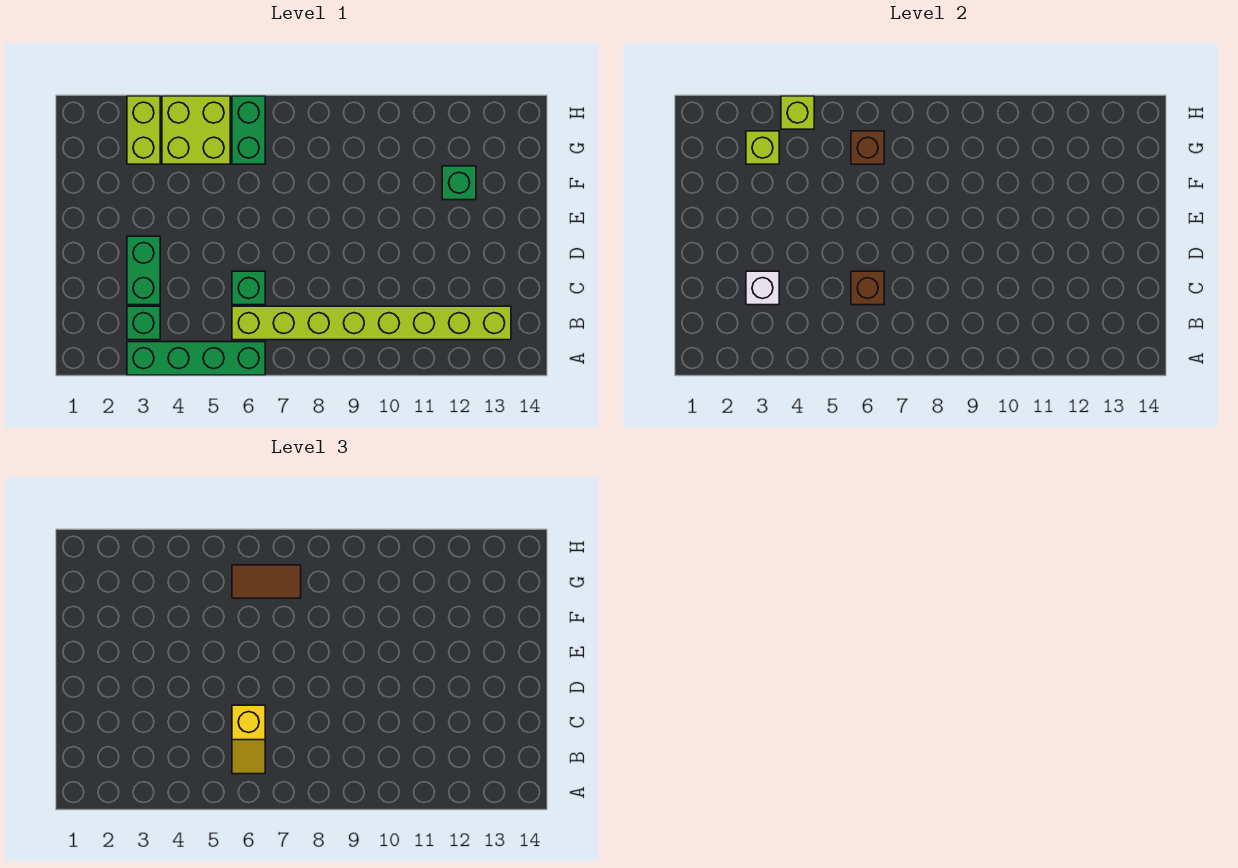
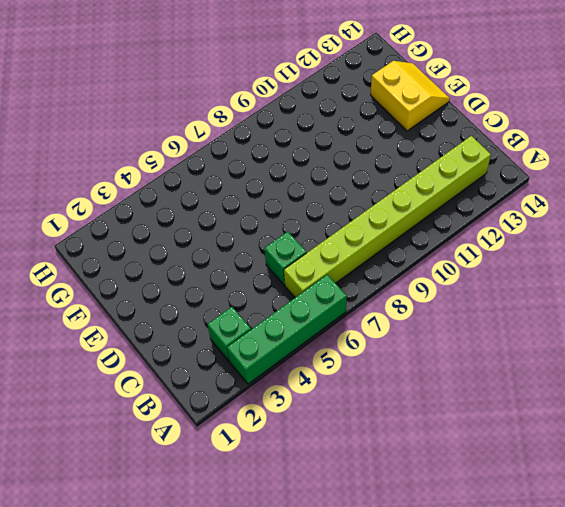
yellow slope E13:F14 level 1 top 13 -> none
none -> green brick C3:D3 level 1
none -> green brick F12 level 1
none -> lime brick G3:H3 level 1

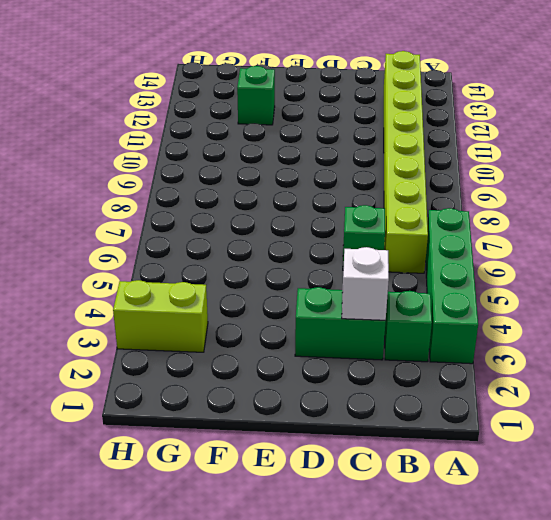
none -> lime brick G4:H5 level 1
none -> green brick G6:H6 level 1
none -> brown brick C6 level 2

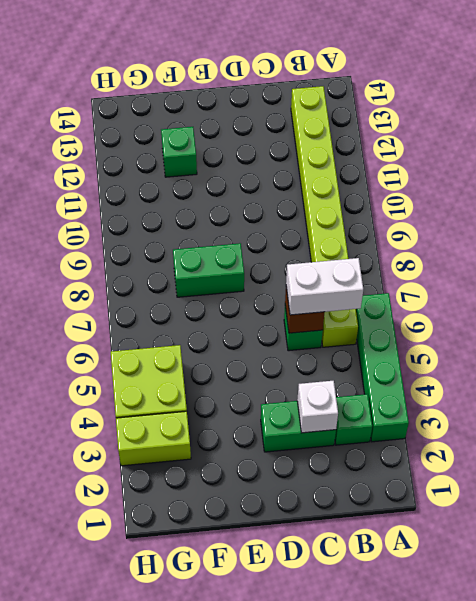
white brick B6:C6 level 3 -> yellow slope B6:C6 level 3 top C
green brick E8:F8 level 1 -> green brick G6:H6 level 1
none -> lime brick G3 level 2
none -> brown brick G6 level 2
none -> lime brick H4 level 2

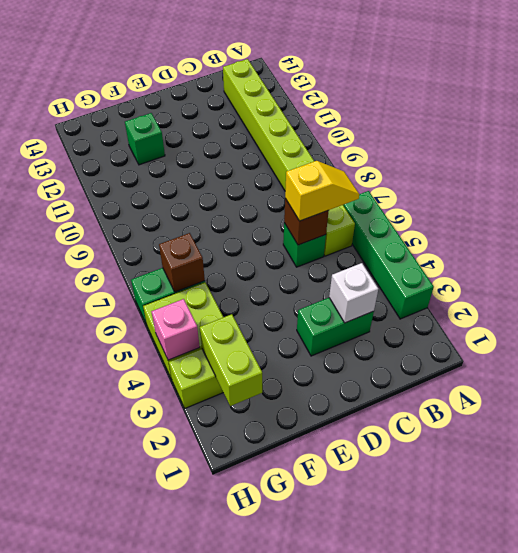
lime brick G2:G3 level 2 -> lime brick G3 level 2
pink brick H4 level 2 -> lime brick H4 level 2
none -> green brick B3 level 1
none -> brown tile G6:G7 level 3

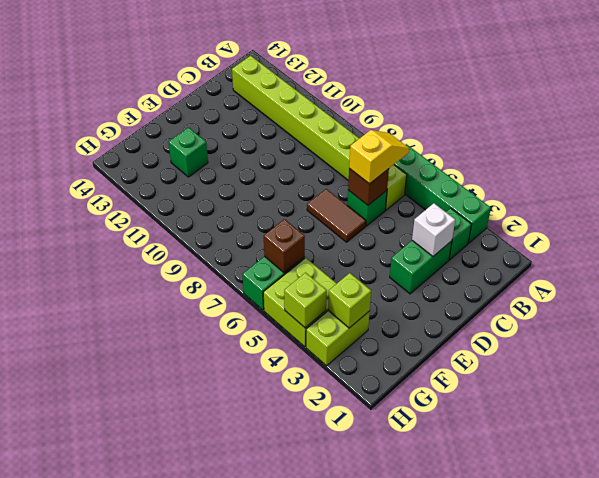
brown tile D6:D7 level 1 -> brown tile G6:G7 level 3

